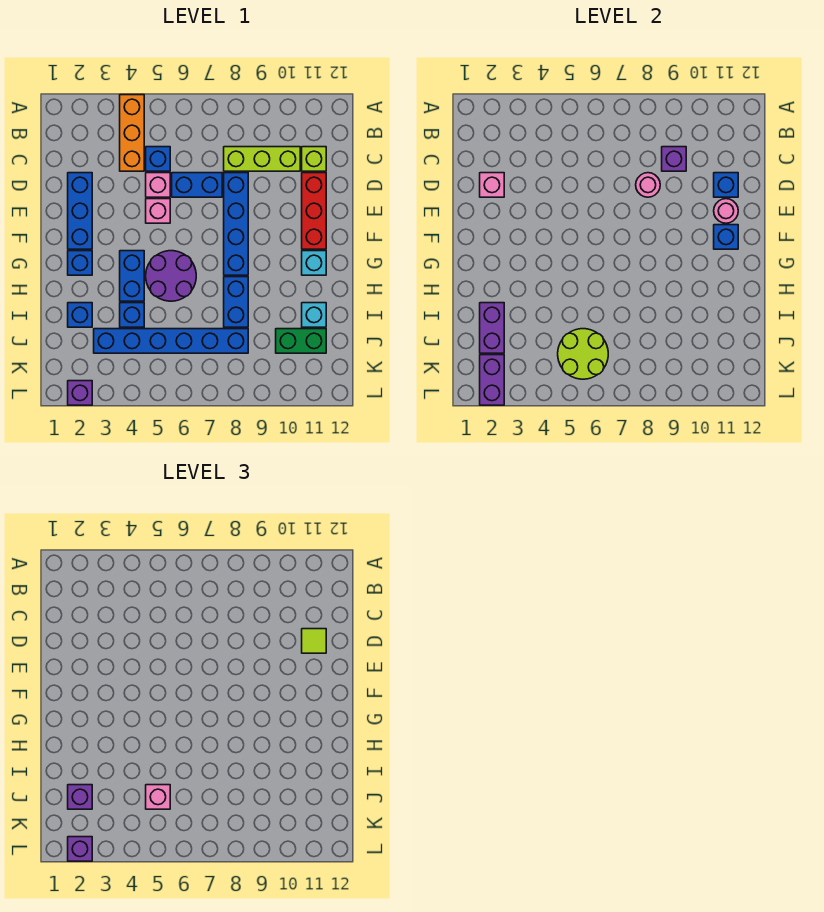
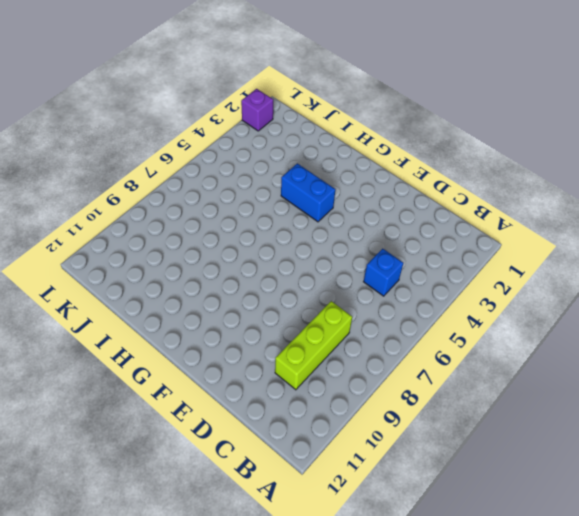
none -> orange brick A4:C4 level 1
none -> lime brick C11 level 1
none -> blue brick D2:F2 level 1
none -> pink brick D5 level 1

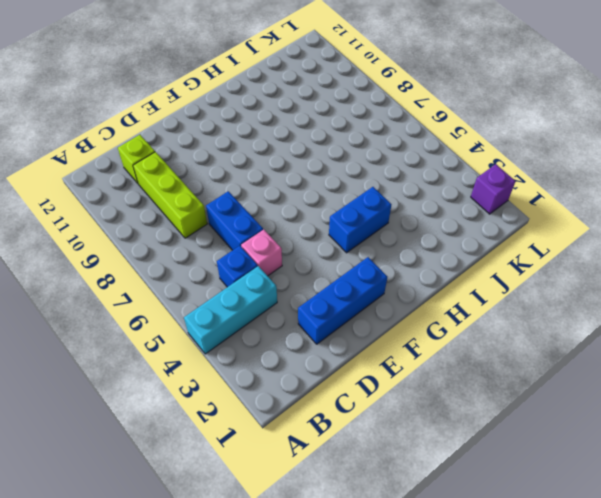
cyan brick A4:C4 level 1 -> orange brick A4:C4 level 1
none -> blue brick D8:G8 level 1
none -> red brick D11:F11 level 1
none -> pink brick E5 level 1
none -> blue brick G2 level 1

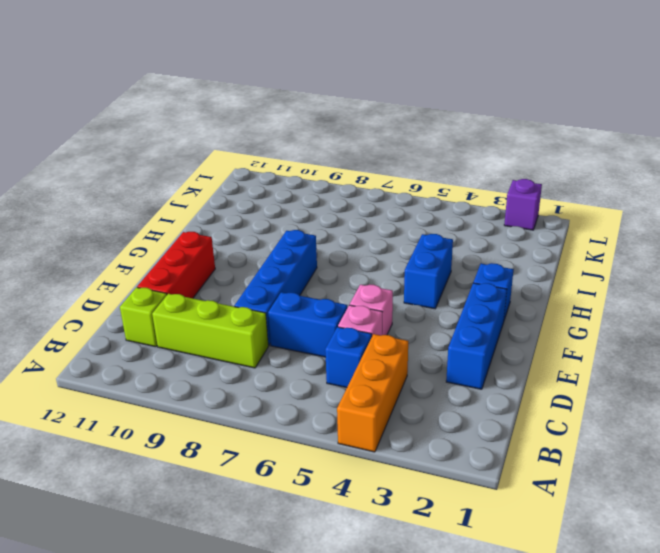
none -> purple round brick G5:H6 level 1
none -> cyan brick G11 level 1
none -> blue brick H8:I8 level 1
none -> blue brick I2 level 1

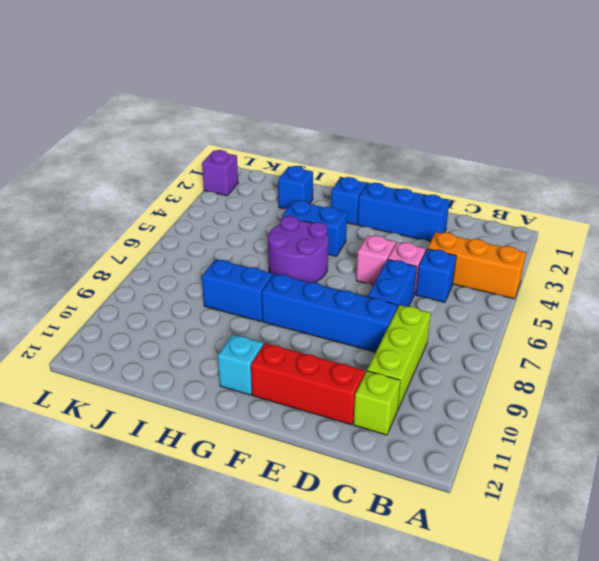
none -> blue brick I4 level 1
none -> cyan brick I11 level 1
none -> blue brick J3:J8 level 1
none -> green brick J10:J11 level 1

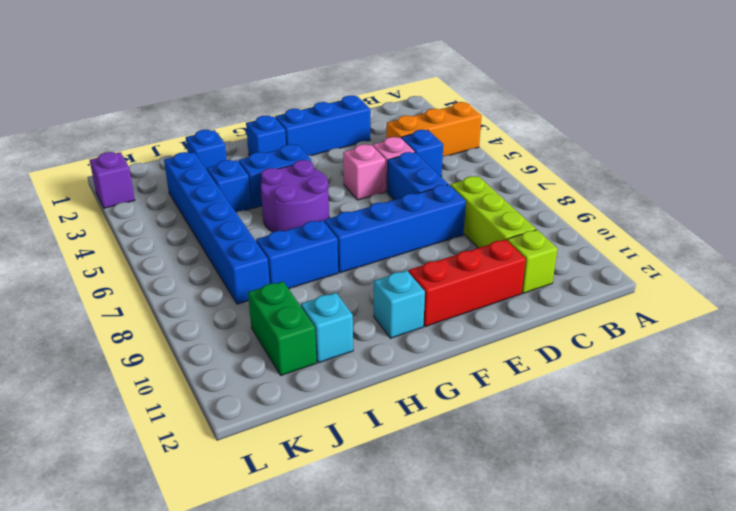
none -> purple brick C9 level 2
none -> pink brick D2 level 2
none -> pink round brick D8 level 2
none -> blue brick D11 level 2

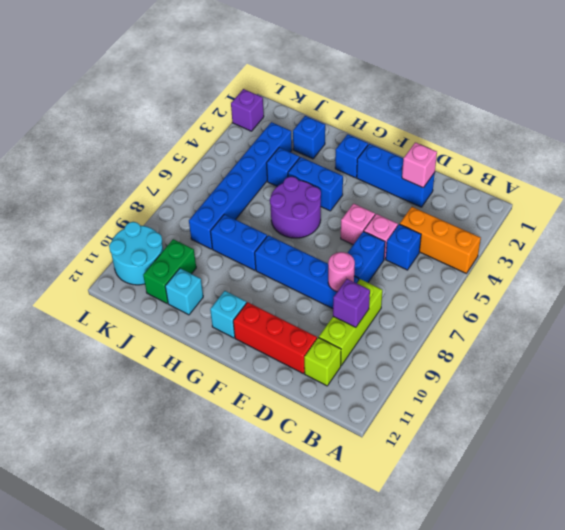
cyan round brick K10:L11 level 1 -> none
none -> blue brick D11 level 2
none -> pink round brick E11 level 2
none -> blue brick F11 level 2
none -> purple brick I2:J2 level 2

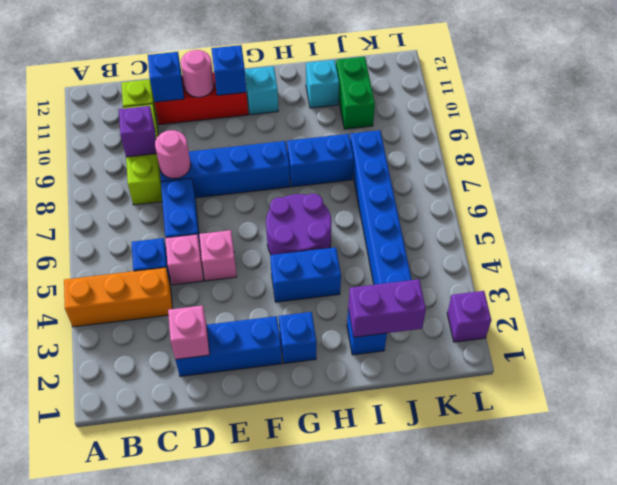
none -> blue brick I4 level 1
none -> lime round brick J5:K6 level 2
none -> purple brick K2:L2 level 2
none -> lime tile D11 level 3

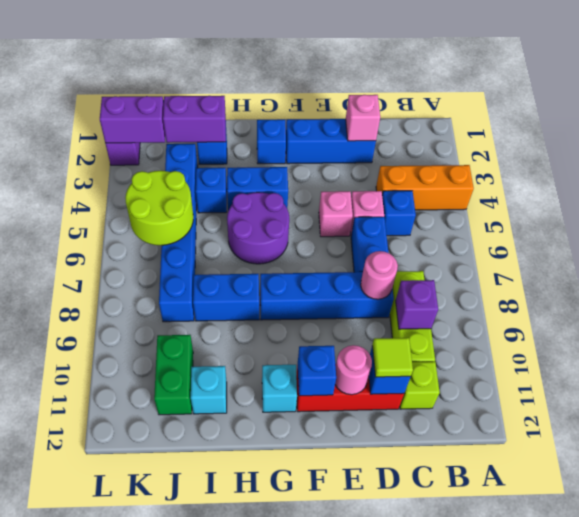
none -> purple brick J2 level 3
none -> pink brick J5 level 3
none -> purple brick L2 level 3

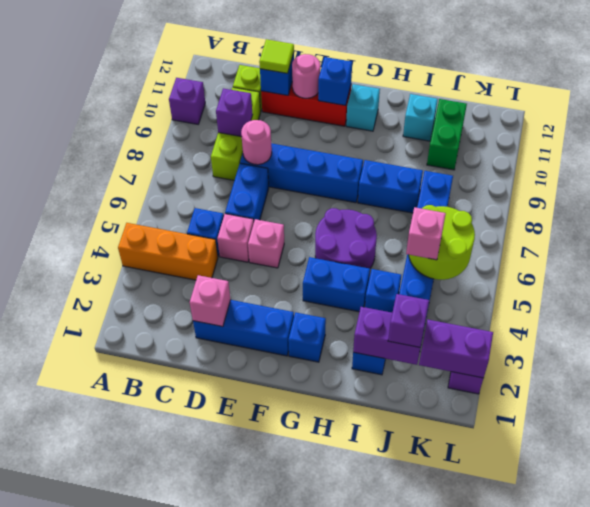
purple brick A10 level 1 -> purple brick L2 level 3

